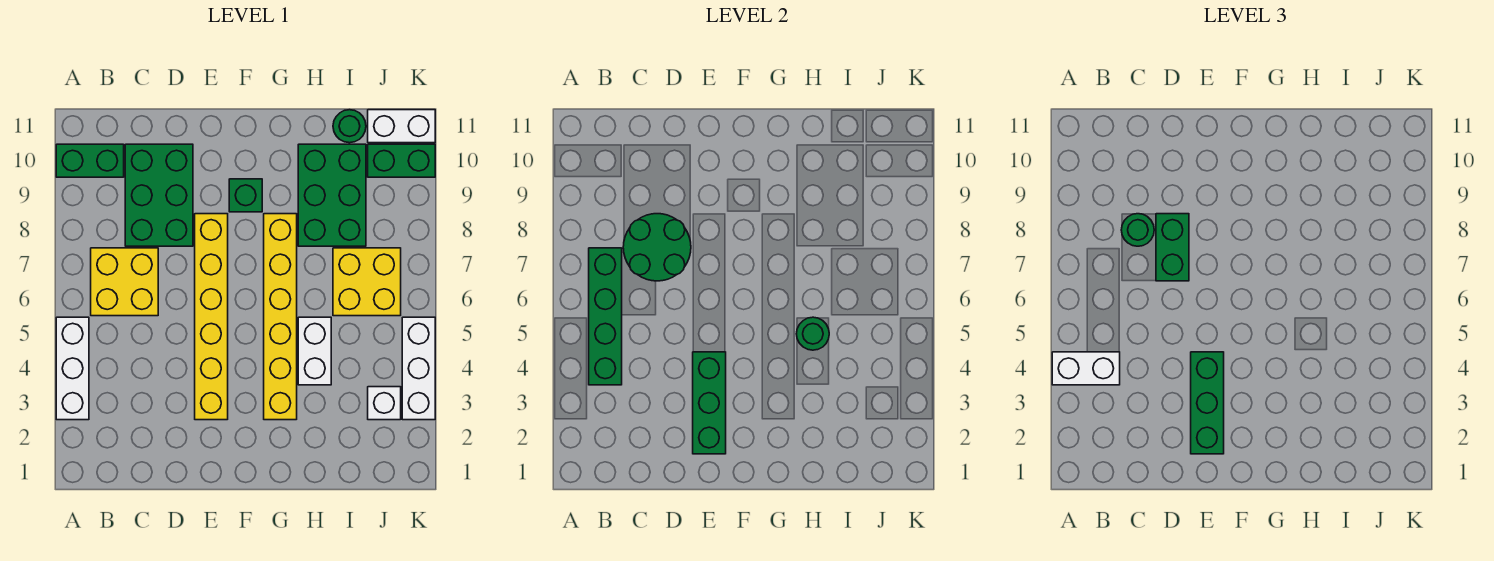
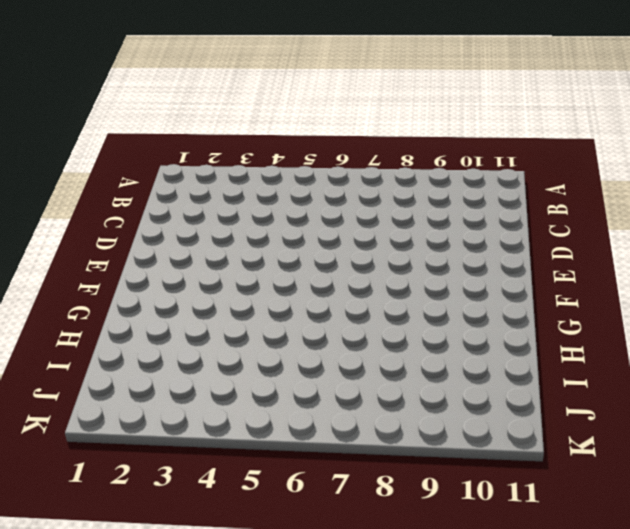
none -> white brick A3:A5 level 1
none -> green brick A10:B10 level 1
none -> yellow brick B6:C7 level 1

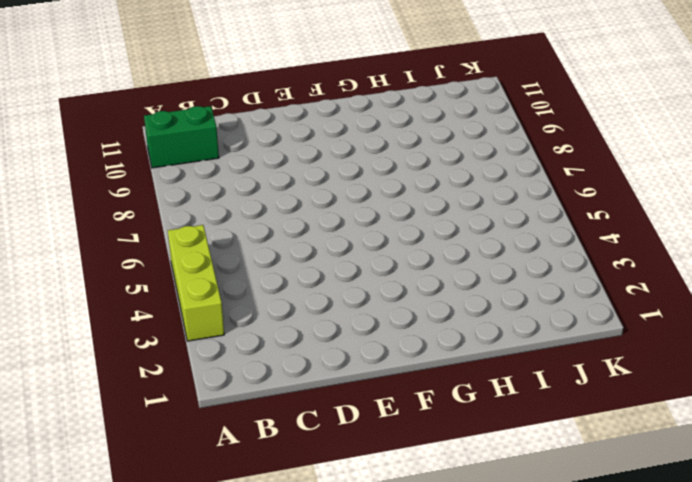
lime brick A3:A5 level 1 -> white brick A3:A5 level 1
none -> yellow brick B6:C7 level 1
none -> green brick C8:D10 level 1
none -> yellow brick E3:E8 level 1

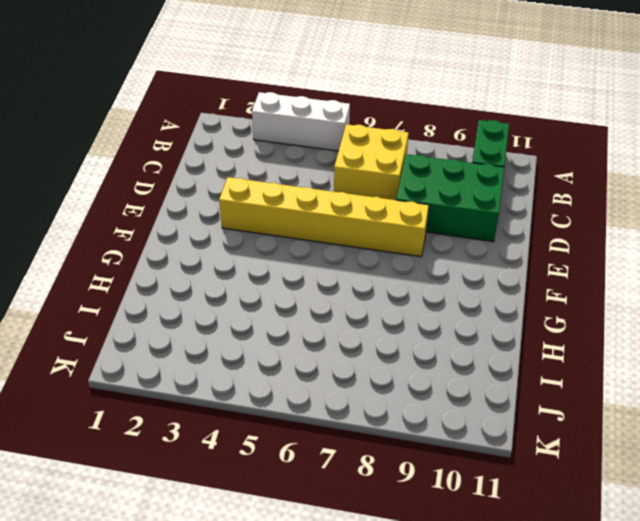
none -> green brick F9 level 1
none -> yellow brick G3:G8 level 1
none -> white brick H4:H5 level 1

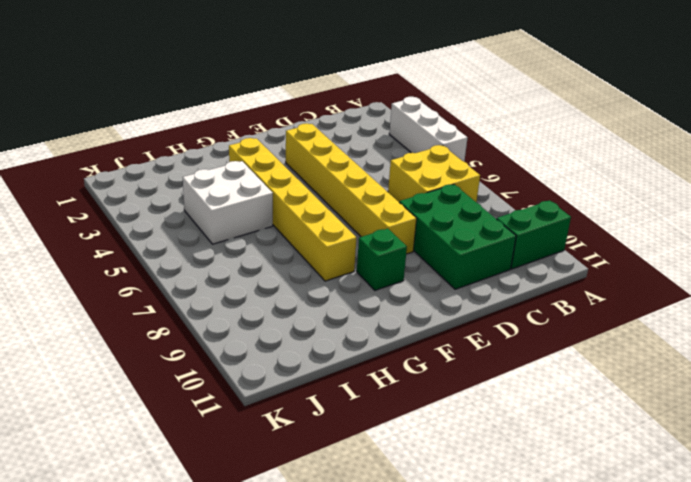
white brick H4:I5 level 1 -> white brick H4:H5 level 1
none -> green brick H8:I10 level 1
none -> yellow brick I6:J7 level 1
none -> green round brick I11 level 1

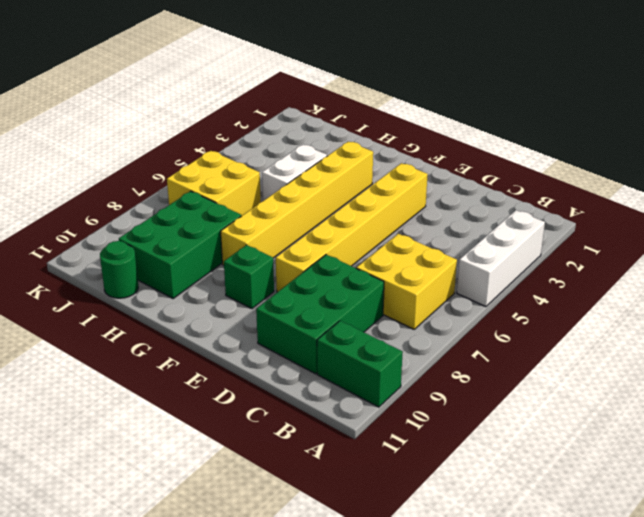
none -> white brick J3 level 1
none -> green brick J10:K10 level 1
none -> white brick J11:K11 level 1

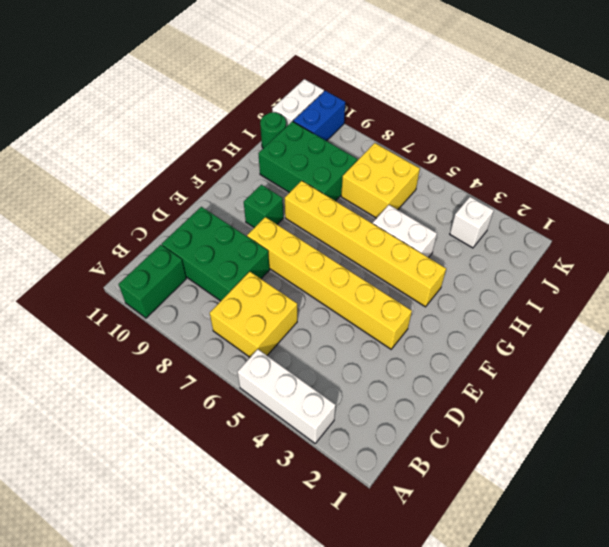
blue brick J10:K10 level 1 -> green brick J10:K10 level 1
none -> white brick K3:K5 level 1
none -> green brick B4:B7 level 2
none -> green round brick C7:D8 level 2

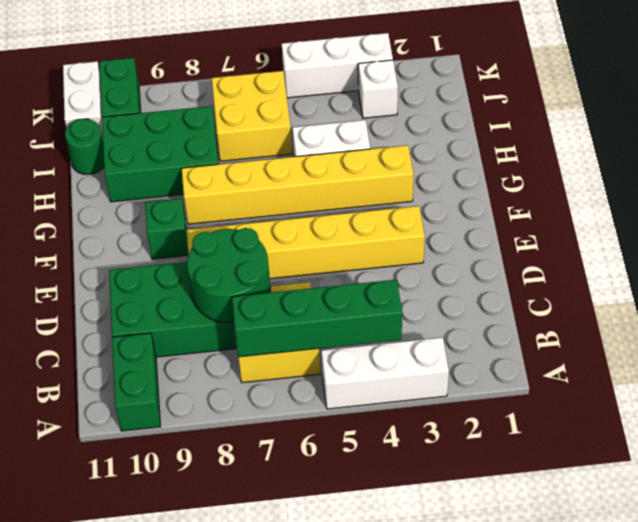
none -> green brick E2:E4 level 2
none -> green round brick H5 level 2
none -> white brick A4:B4 level 3

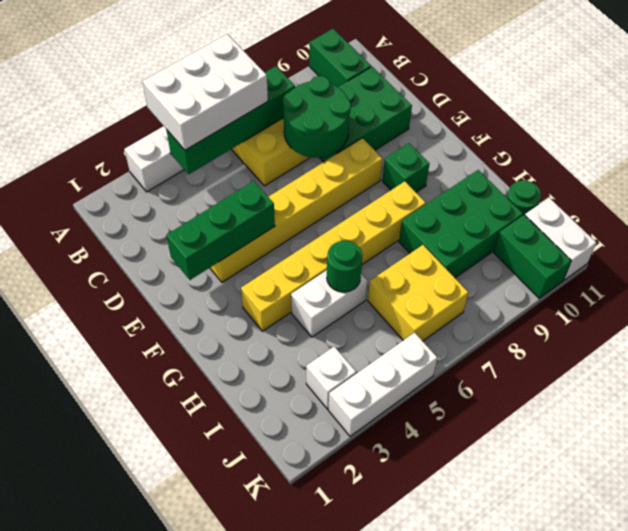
white brick A4:B6 level 3 -> white brick A4:B4 level 3
none -> green round brick C8 level 3
none -> green brick D7:D8 level 3
none -> green brick E2:E4 level 3

